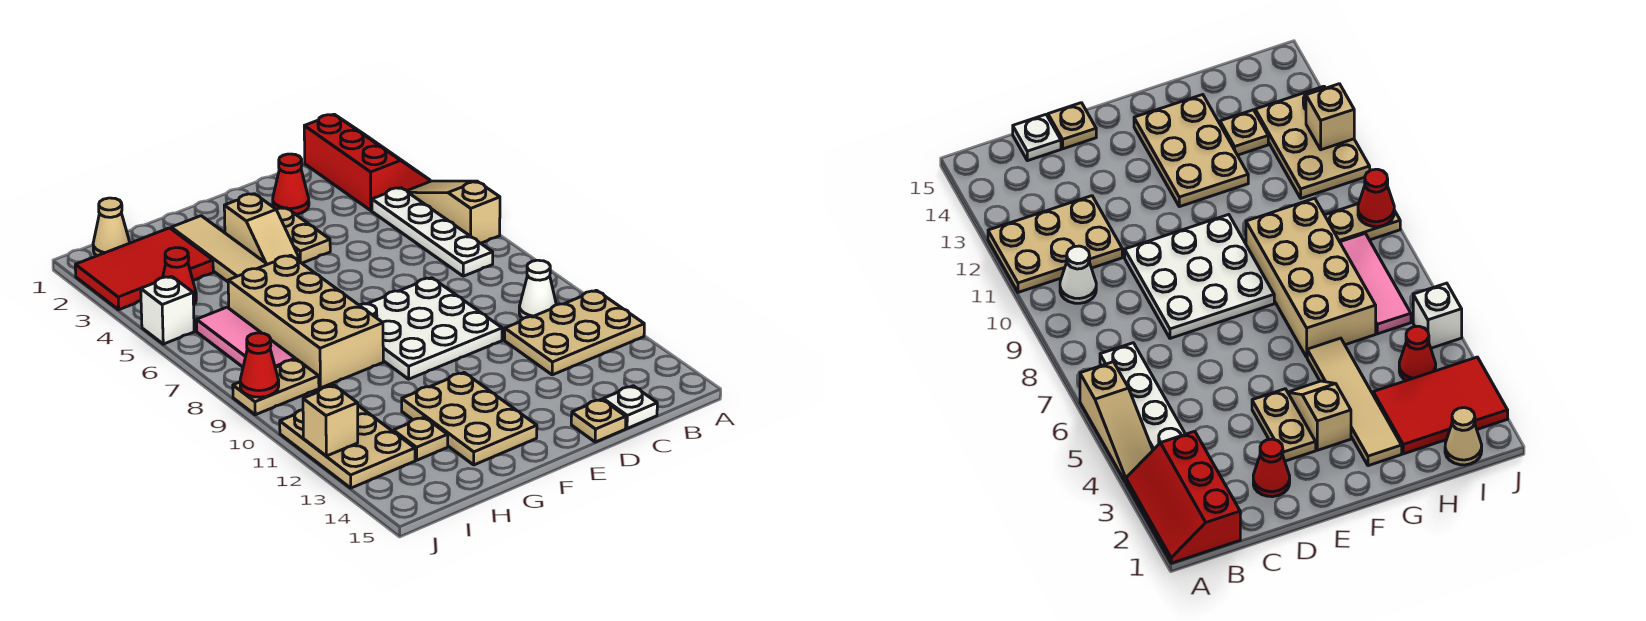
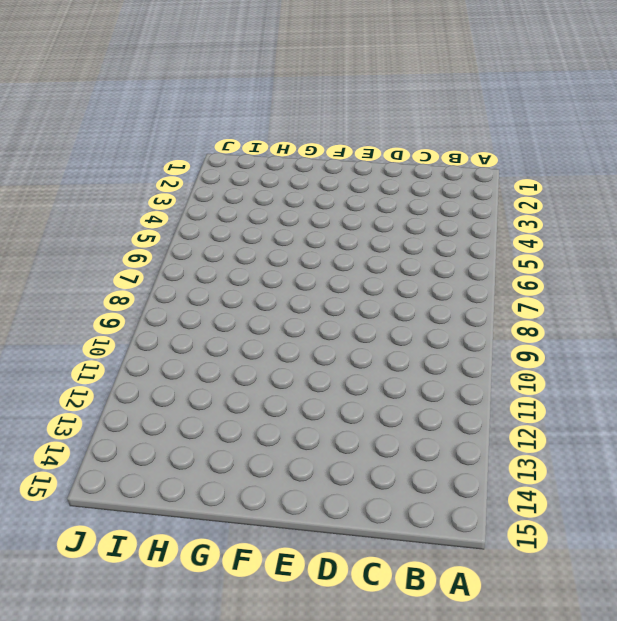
none -> red slope A1:B3 level 1 top B
none -> tan slope A4:A6 level 1 top 6
none -> tan plate A11:C12 level 1

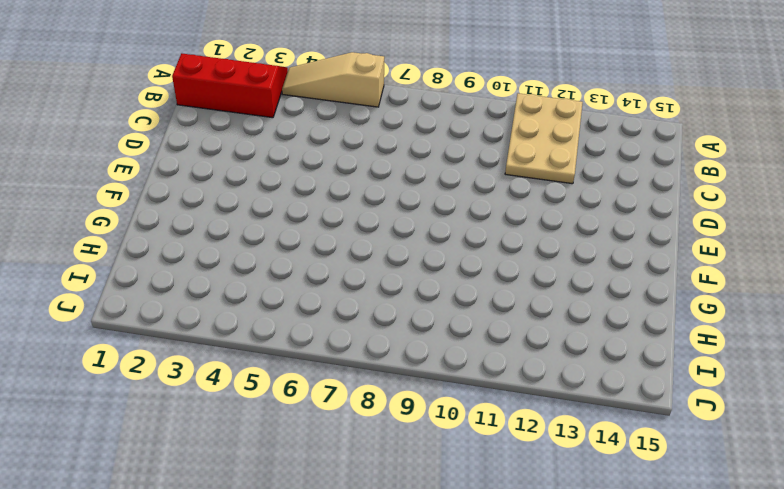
none -> white plate B4:B7 level 1
none -> white cone B10 level 1
none -> white plate C15 level 1

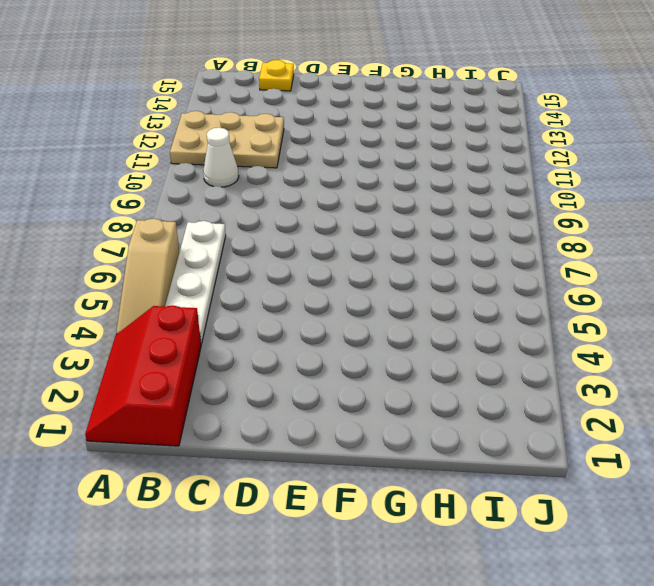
yellow plate C15 level 1 -> white plate C15 level 1
none -> red cone D2 level 1
none -> white plate D8:F10 level 1
none -> tan plate D15 level 1

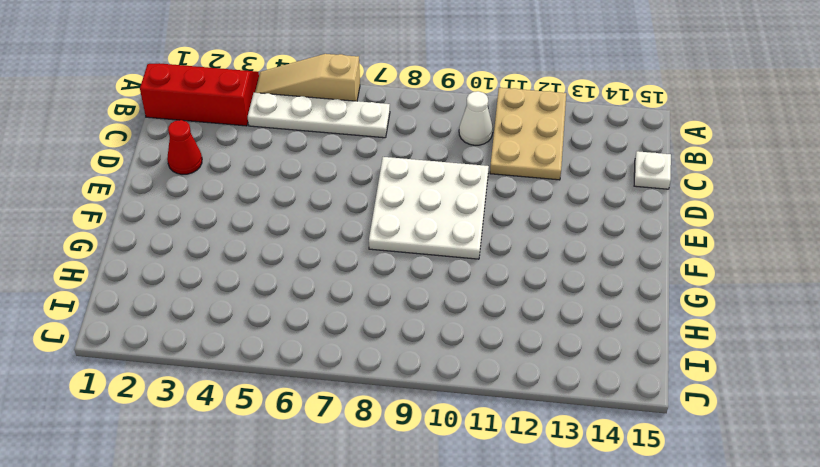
none -> tan plate D15 level 1
none -> tan plate E3:E4 level 1
none -> tan slope F3:F4 level 1 top 3

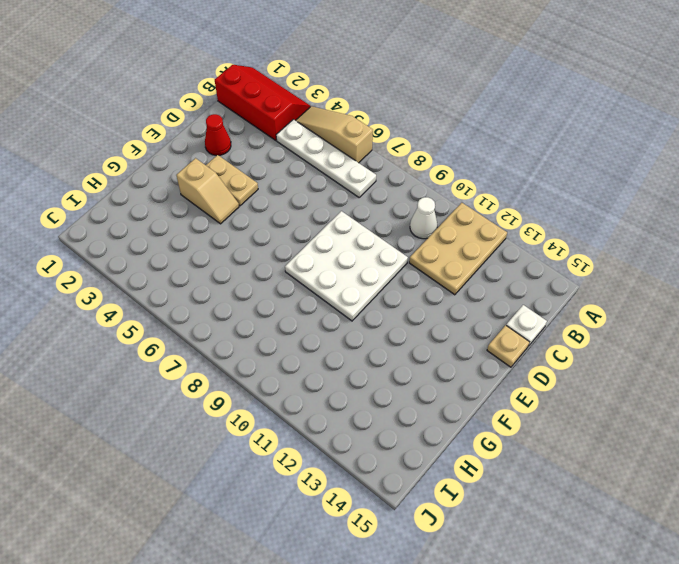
none -> tan plate F12:G14 level 1
none -> tan tile G2:G5 level 1
none -> tan brick G6:H9 level 1

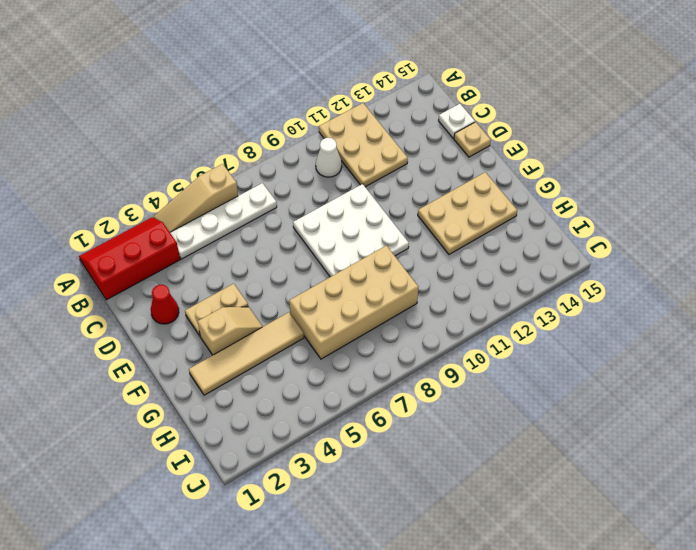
none -> red tile H2:J3 level 1
none -> tan plate H13 level 1
none -> tan cone I1 level 1

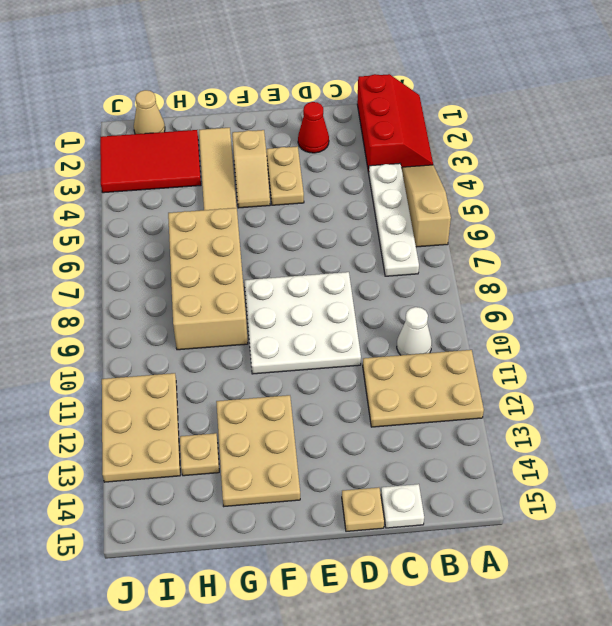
none -> red cone I4 level 1
none -> pink tile I6:I8 level 1
none -> tan plate I9:J9 level 1

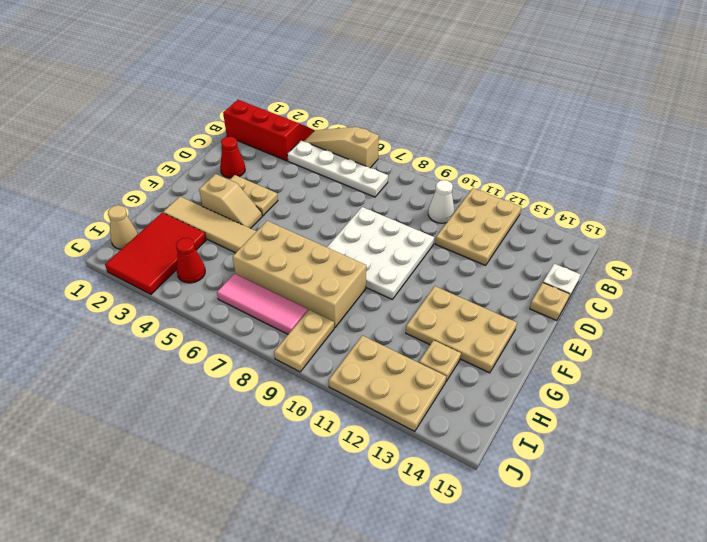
none -> white brick J5 level 1
none -> red cone J9 level 2
none -> tan brick J12 level 2

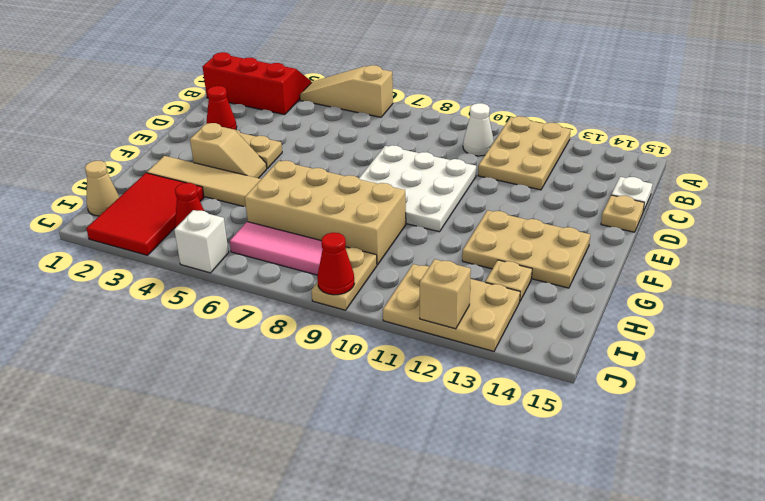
none -> white plate B4:B7 level 1

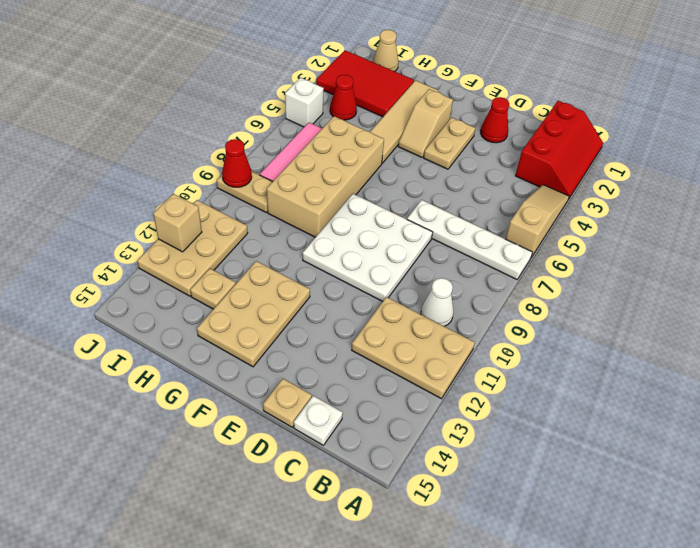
white plate A7:D7 level 1 -> white plate B4:B7 level 1

